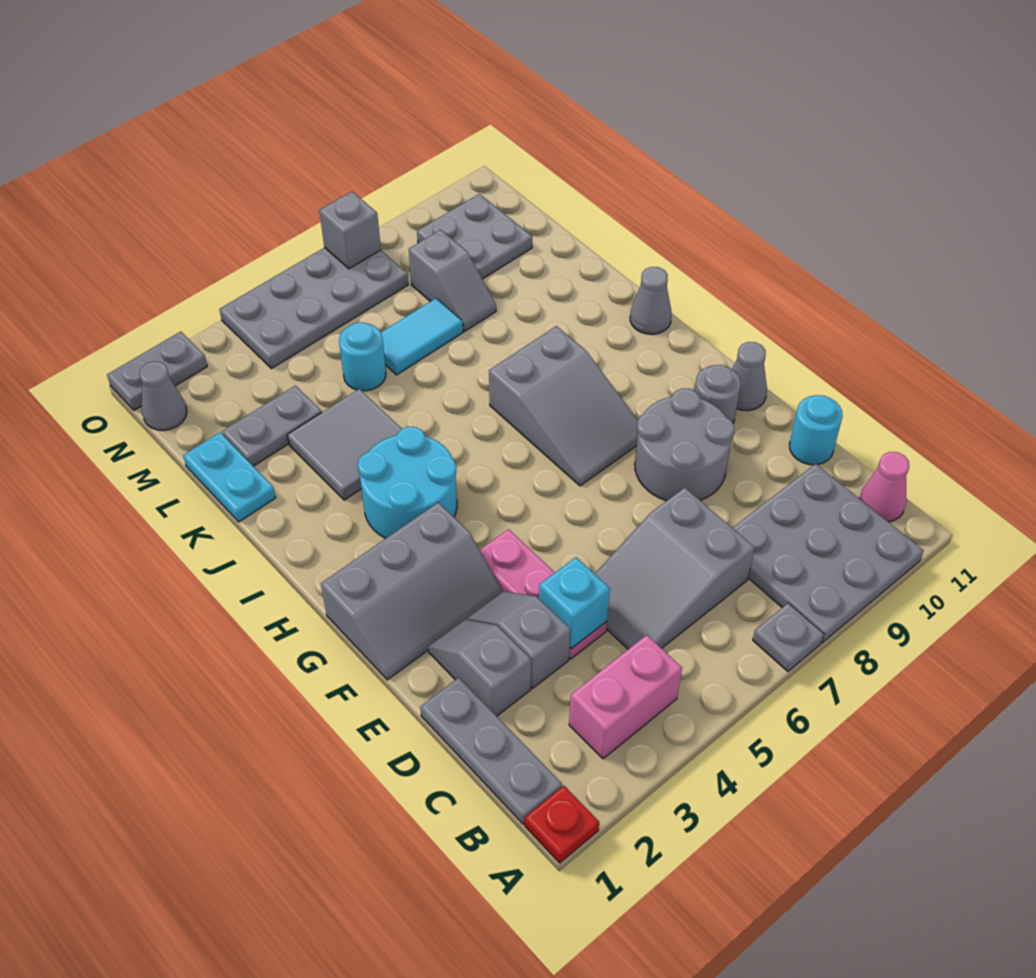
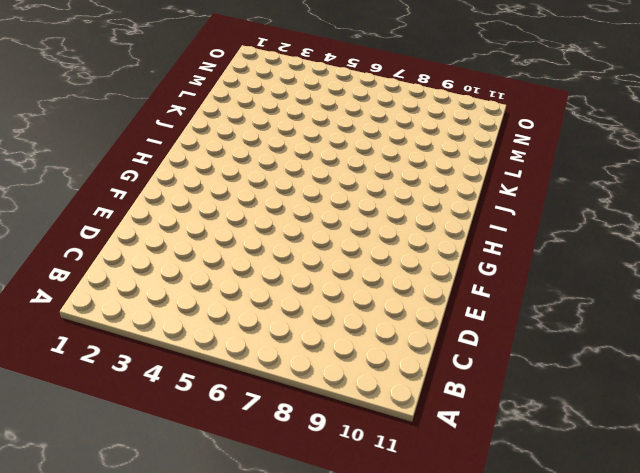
none -> red plate A1 level 1
none -> grey plate A7 level 1
none -> grey plate A8:C10 level 1
none -> grey plate B1:D1 level 1

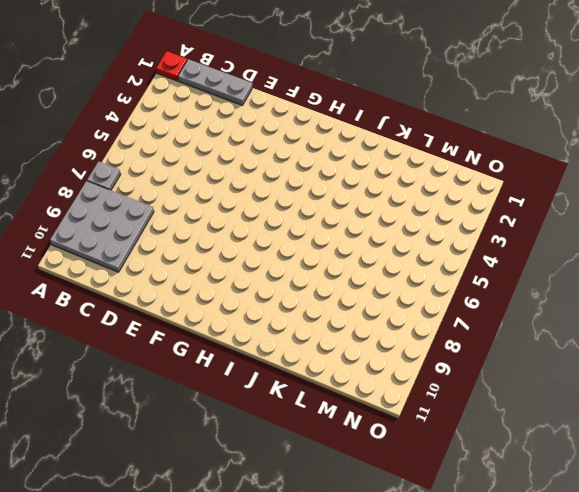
none -> pink brick B3:B4 level 1
none -> pink cone B11 level 1
none -> grey slope C5:D7 level 1 top 7
none -> grey slope D2:E2 level 1 top D

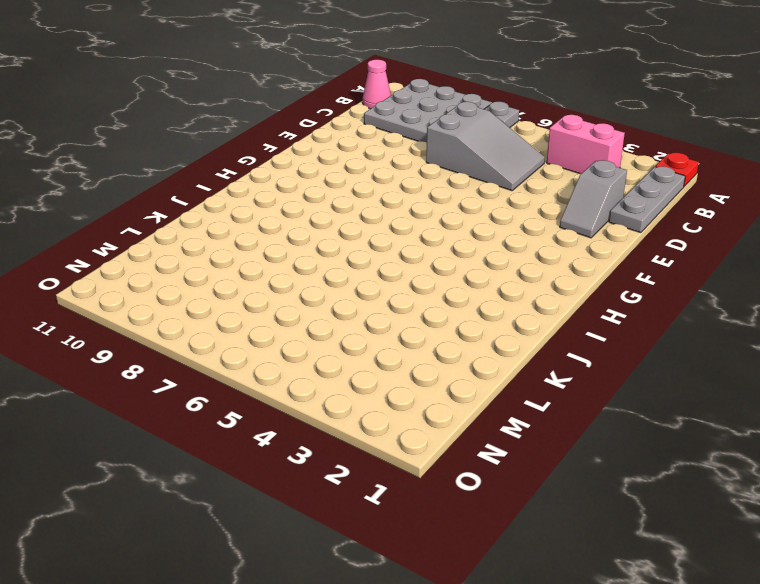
none -> grey slope D3:E3 level 1 top D
none -> pink plate D4:F4 level 1
none -> cyan round brick D11 level 1
none -> grey round brick E8:F9 level 1

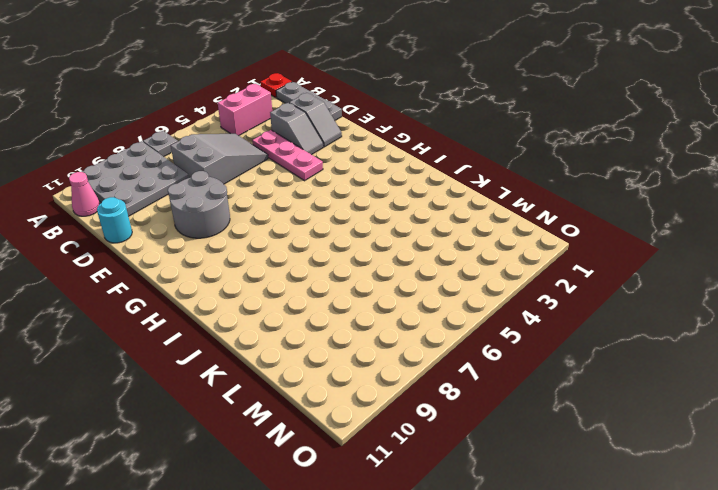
none -> grey slope F1:G3 level 1 top G
none -> grey round brick F10 level 1
none -> grey cone F11 level 1
none -> grey slope G7:I8 level 1 top I

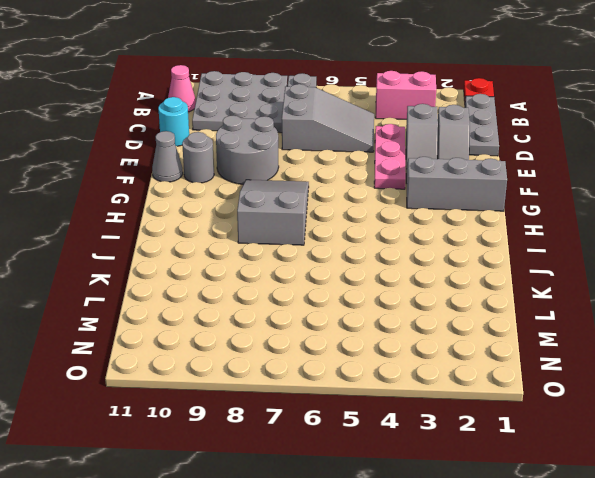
none -> cyan round brick H3:I4 level 1
none -> grey cone I11 level 1
none -> grey tile J3:K4 level 1
none -> cyan plate K1:L1 level 1

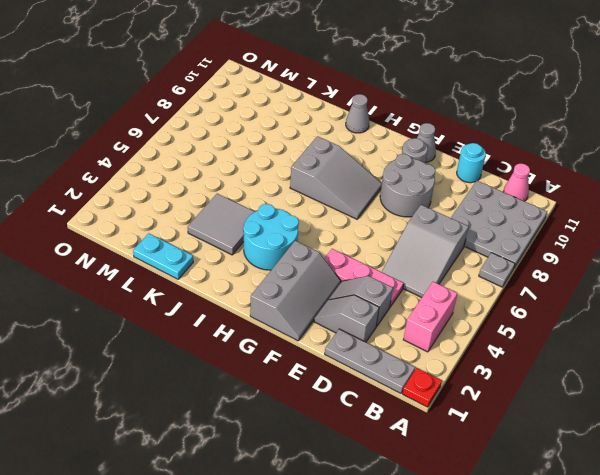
none -> grey plate L2:L3 level 1
none -> cyan round brick L5 level 1
none -> cyan tile L6:L7 level 1
none -> grey slope L8:M8 level 1 top M

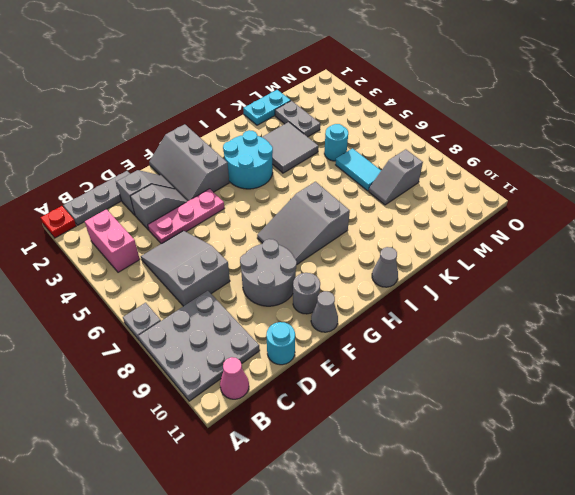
none -> grey plate M9:N10 level 1
none -> grey cone N1 level 1
none -> grey plate N4:O7 level 1
none -> grey plate O1:O2 level 1

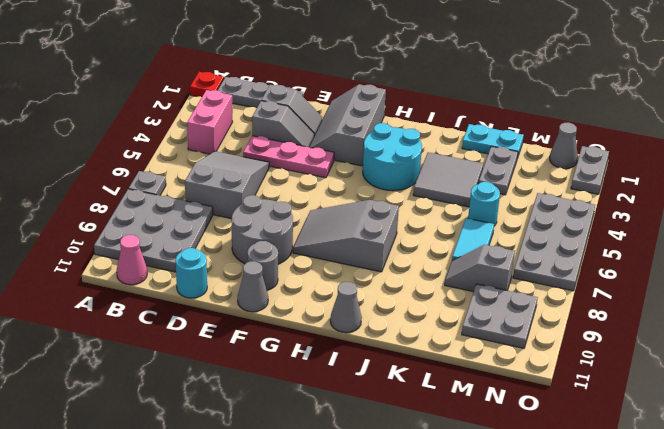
none -> cyan brick D4 level 2
none -> grey brick O7 level 2

